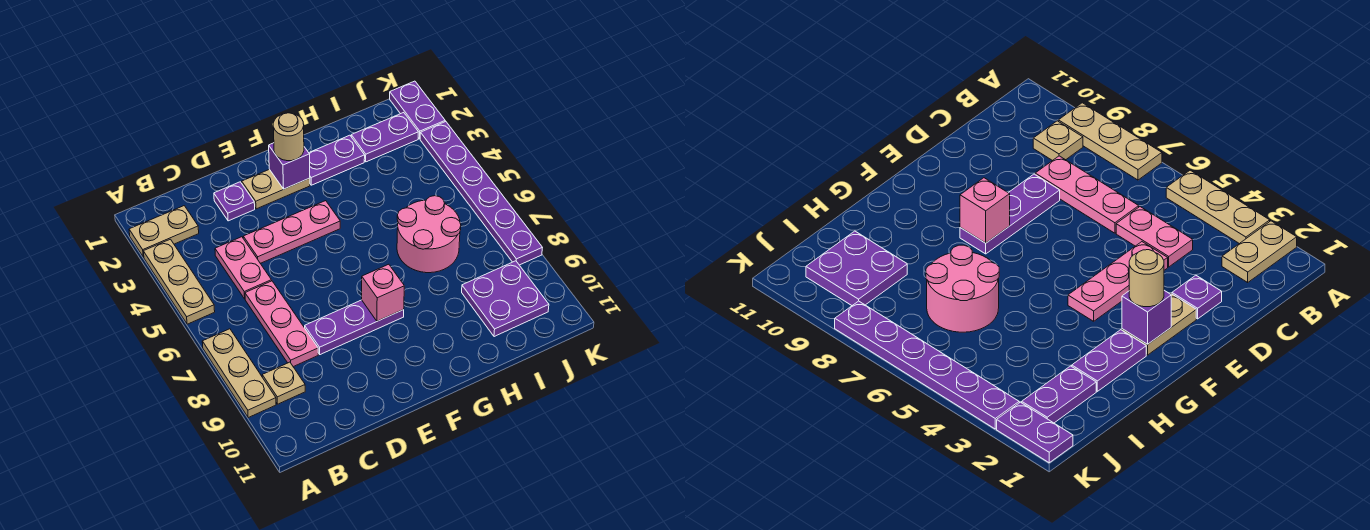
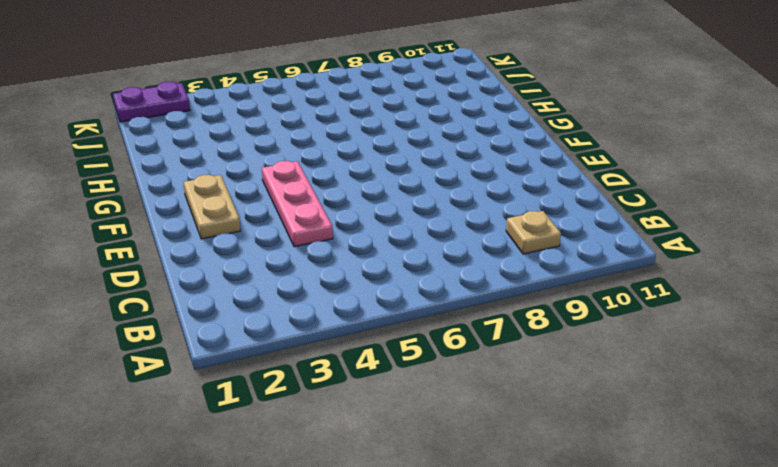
none -> tan plate A2:B2 level 1
none -> tan plate A3:A5 level 1
none -> tan plate A7:A9 level 1

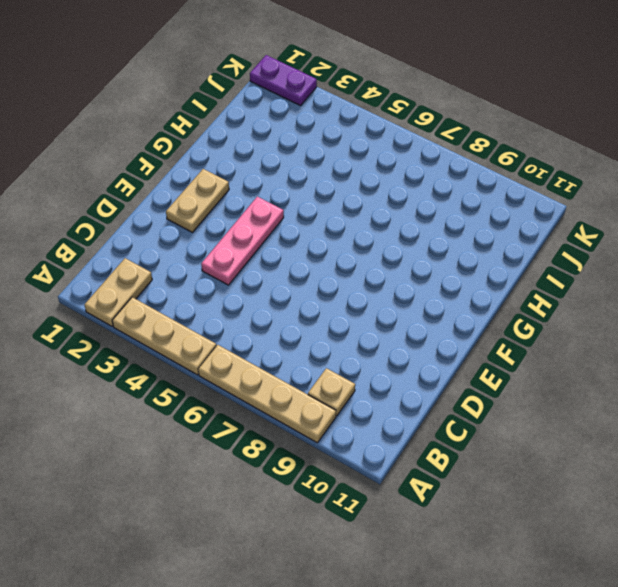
tan plate A6:A9 level 1 -> tan plate A7:A9 level 1
none -> pink plate C4:C5 level 1
none -> pink plate C6:C8 level 1
none -> purple plate D2 level 1

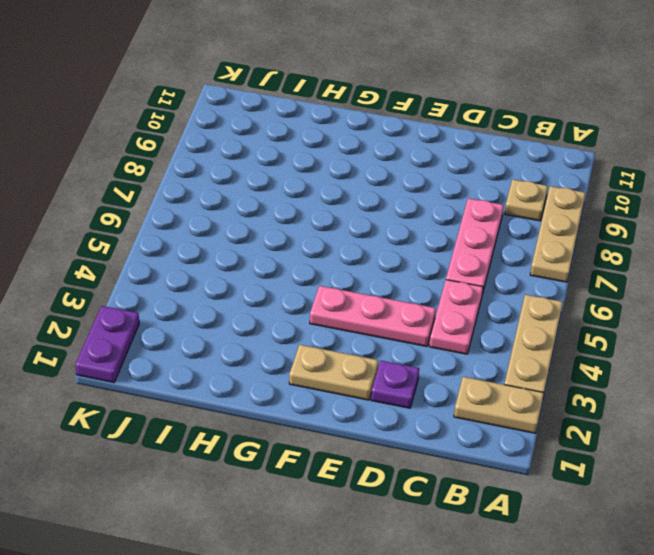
none -> purple plate D8:F8 level 1
none -> purple plate G2:H2 level 1
none -> pink round brick H6:I7 level 1

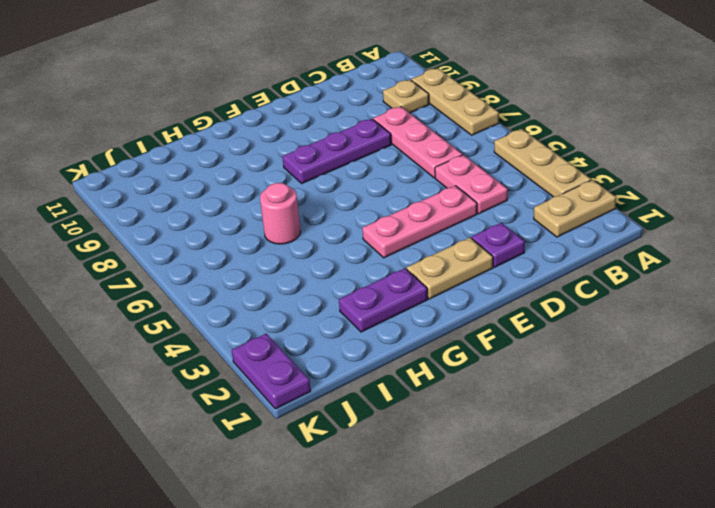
pink round brick H6 level 1 -> pink round brick H6:I7 level 1
none -> purple plate I2:J2 level 1
none -> purple plate I9:J10 level 1
none -> purple plate K3:K8 level 1

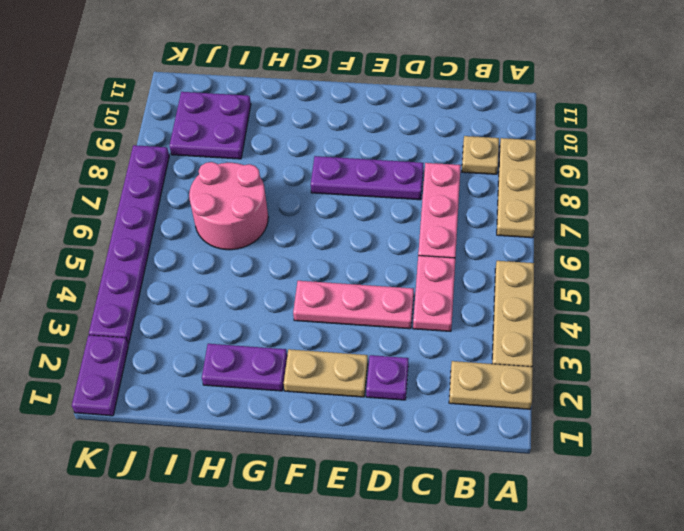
none -> purple plate I2:J2 level 1
none -> purple brick F2 level 2
none -> pink brick F8 level 2

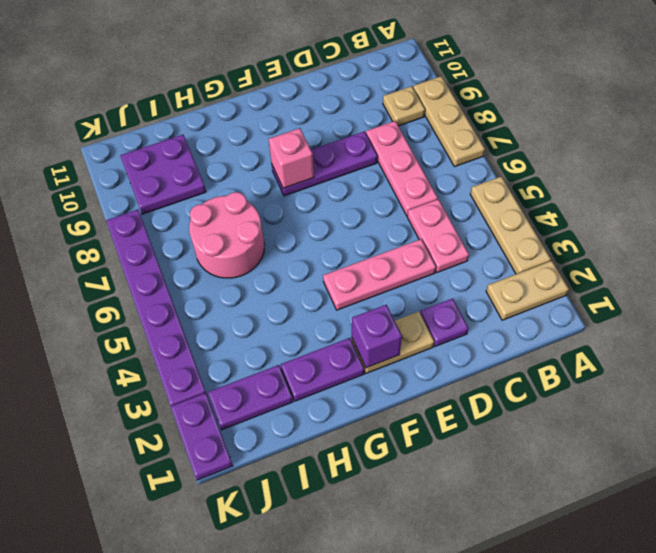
none -> tan round brick F2 level 3

